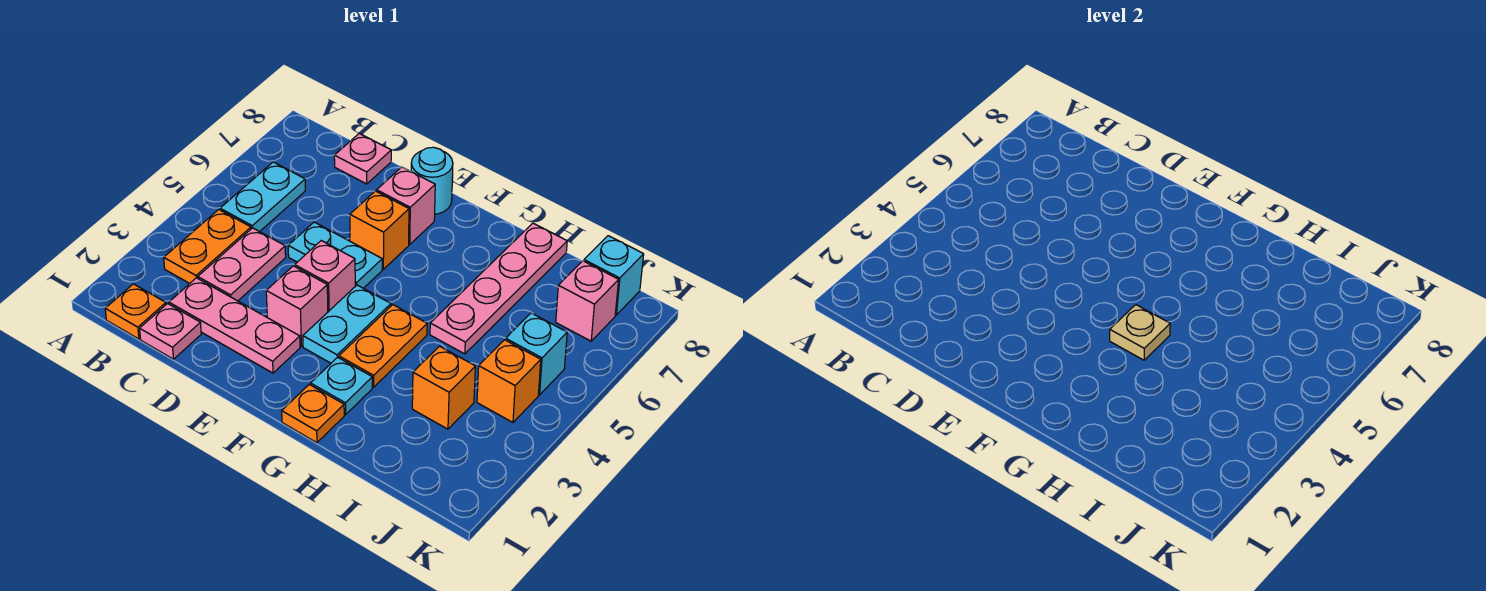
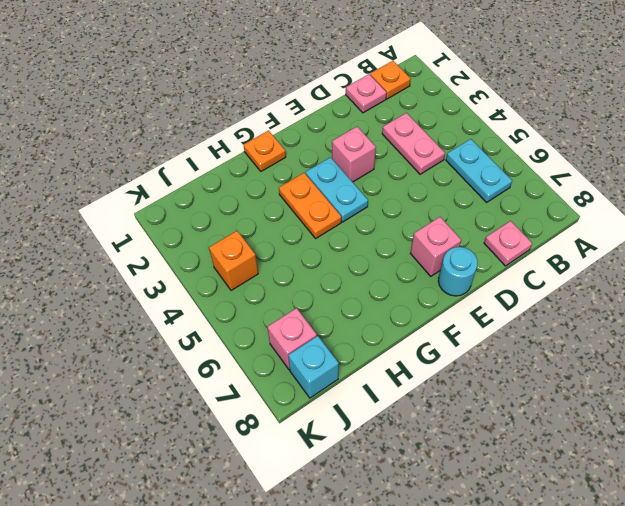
none -> orange plate B3:B4 level 1
none -> pink plate C2:E2 level 1
none -> cyan plate D5:E5 level 1

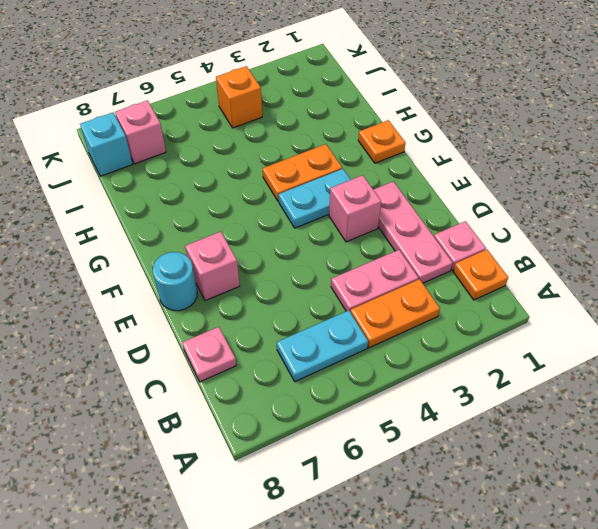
none -> cyan plate D5:E5 level 1
none -> pink brick E4 level 1
none -> orange brick E6 level 1

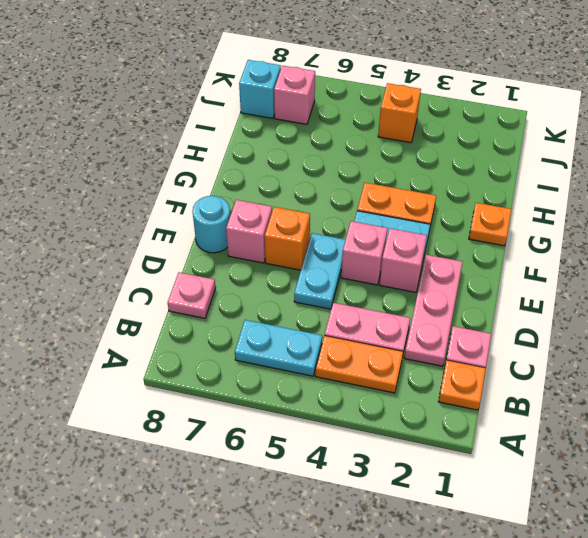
none -> cyan plate G2 level 1
none -> pink plate H5:H8 level 1
none -> orange brick I3 level 1

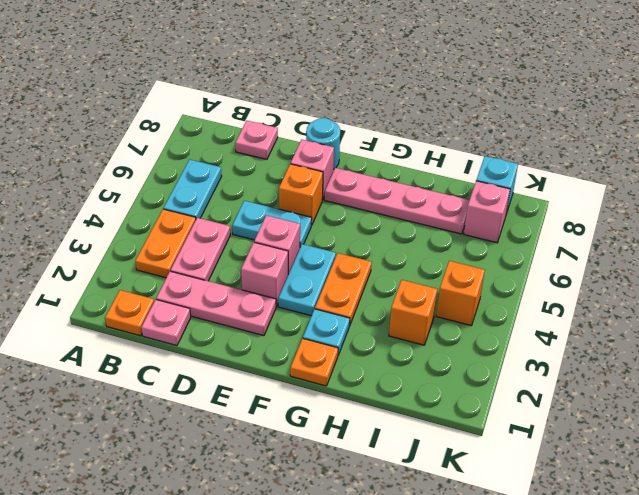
pink plate F7:I7 level 1 -> pink plate H5:H8 level 1
none -> cyan brick J5 level 1
none -> tan plate G4 level 2

